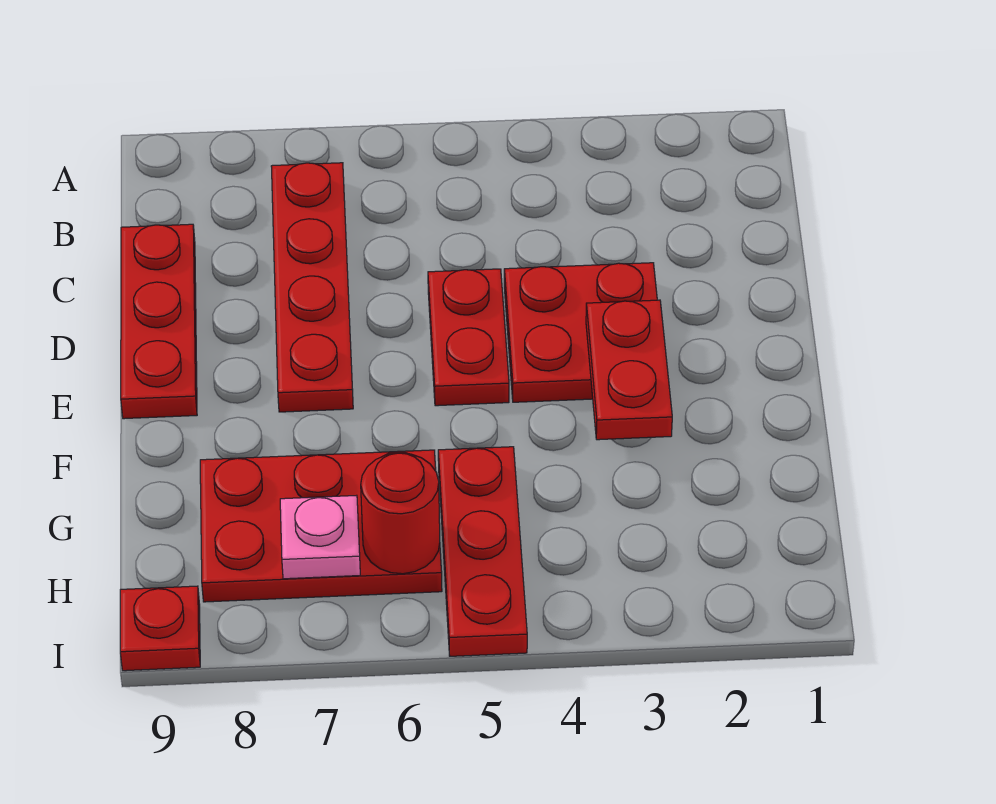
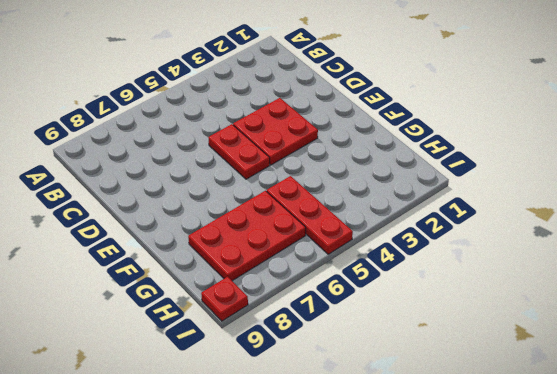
none -> red plate B7:E7 level 1
none -> red plate C9:E9 level 1

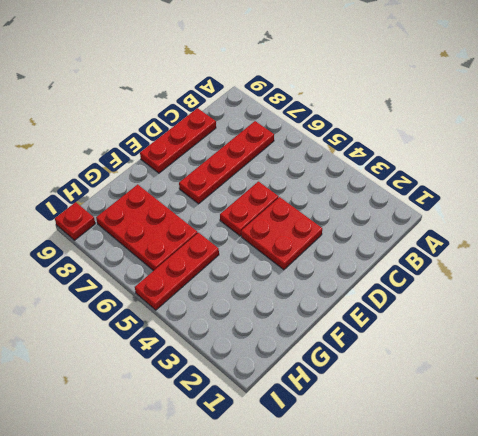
none -> red plate E3:F3 level 2
none -> red round brick H6 level 2

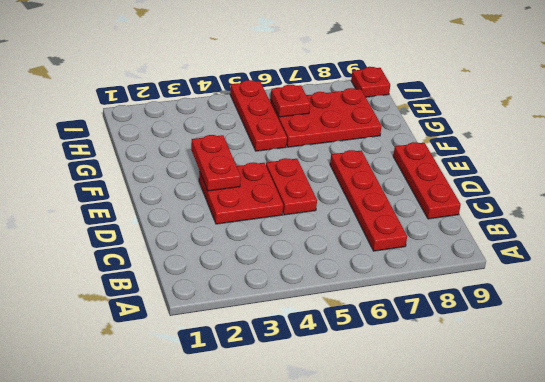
red plate H6 level 2 -> red round brick H6 level 2
none -> pink plate H7 level 2

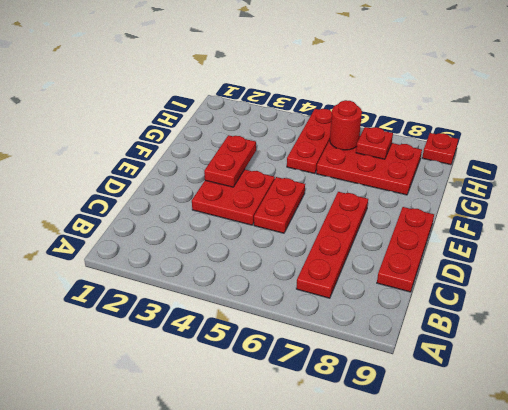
red plate H7 level 2 -> pink plate H7 level 2

